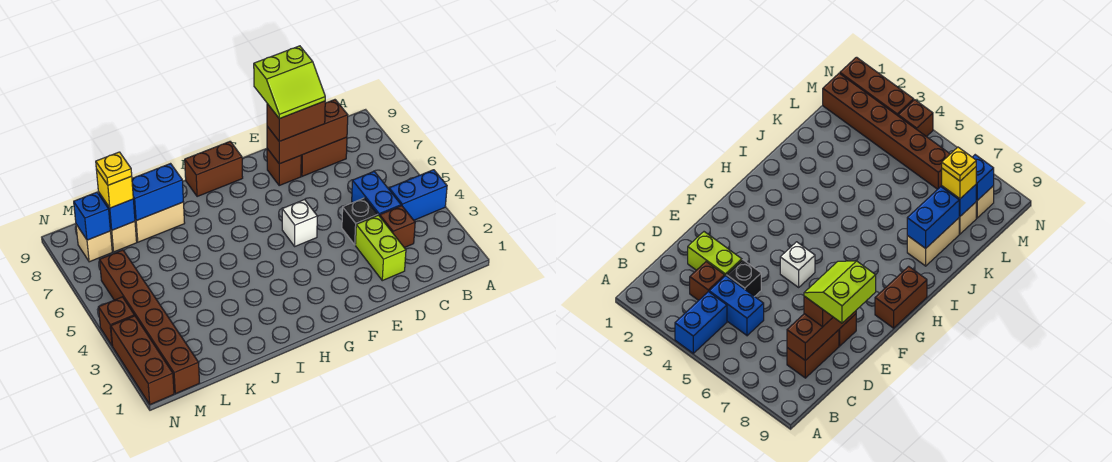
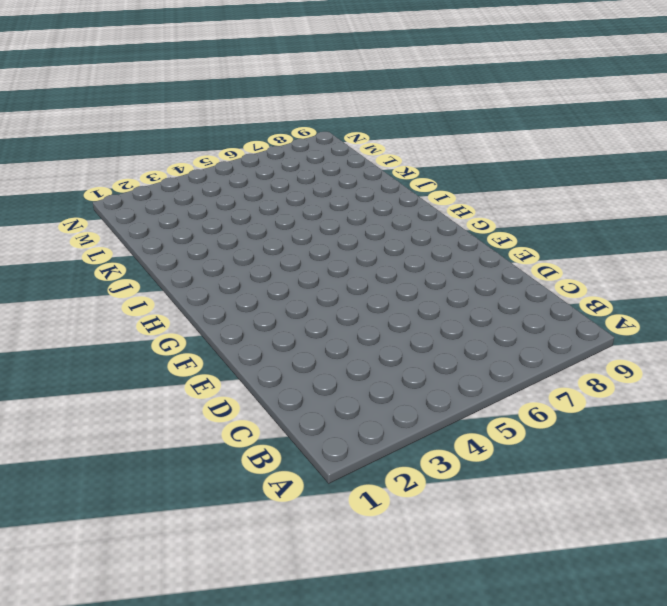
none -> blue brick A4:B4 level 1
none -> brown brick C3 level 1
none -> blue brick C4:C5 level 1

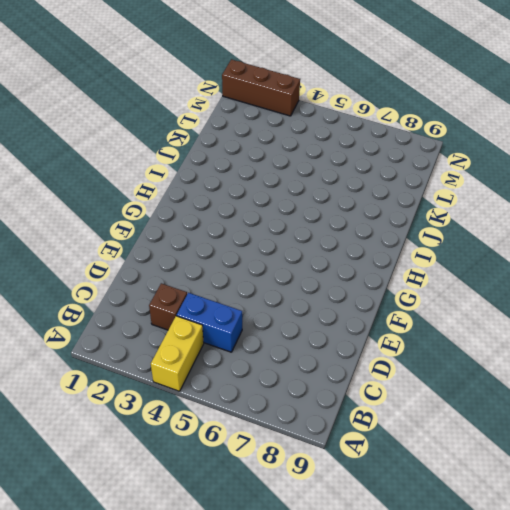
yellow brick A4:B4 level 1 -> blue brick A4:B4 level 1
none -> brown brick C8:D8 level 1
none -> lime brick D2:D3 level 1
none -> black brick D4 level 1

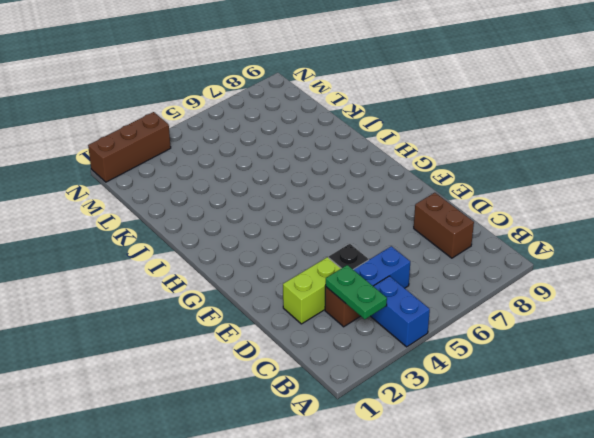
green plate B3:C3 level 2 -> none
none -> brown brick E8 level 1
none -> white brick F5 level 1
none -> brown brick G9:H9 level 1

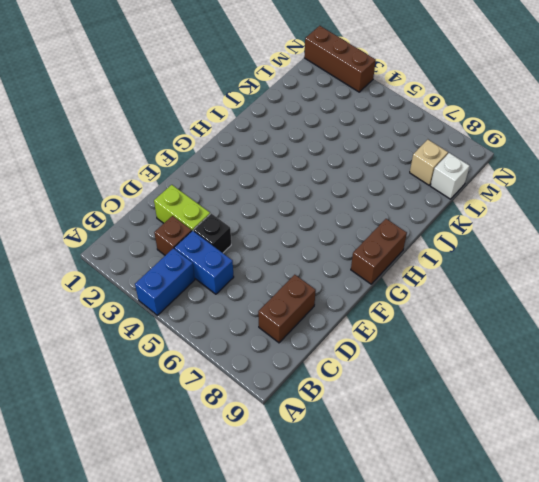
white brick L9 level 1 -> white brick F5 level 1
none -> brown brick E8 level 1
none -> tan brick J8:K8 level 1
none -> brown brick M1:M6 level 1

